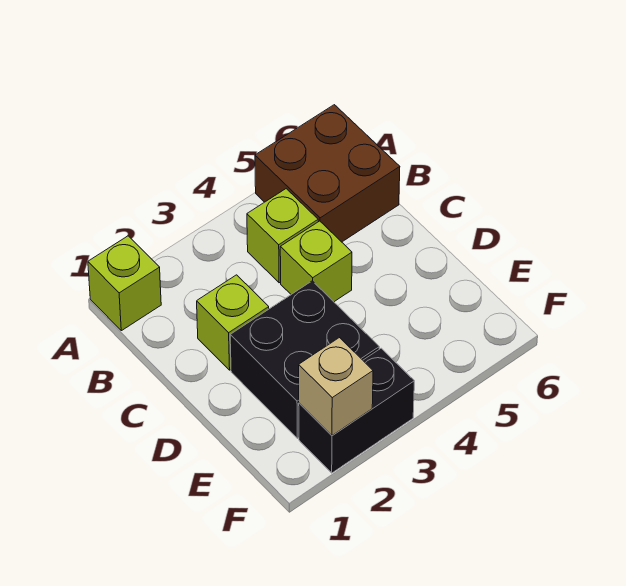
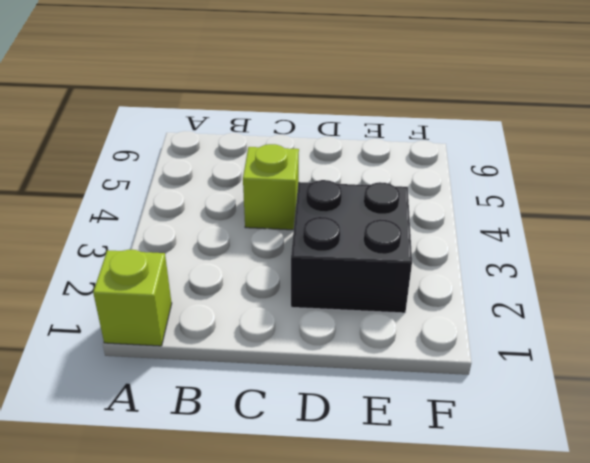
none -> brown brick A5:B6 level 1
none -> lime brick B4 level 1

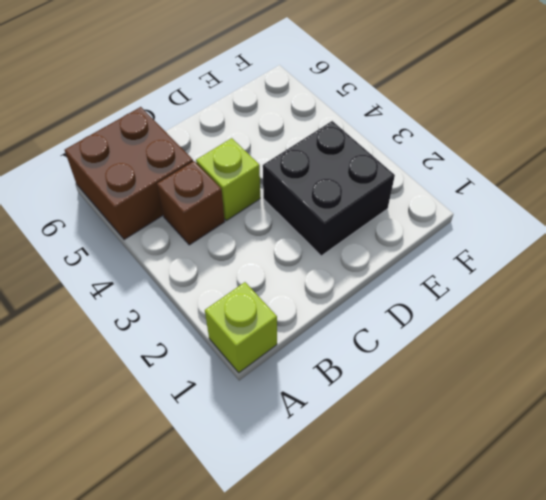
brown brick B4 level 1 -> lime brick B4 level 1
none -> lime brick C2 level 1
none -> black brick F2:F3 level 1

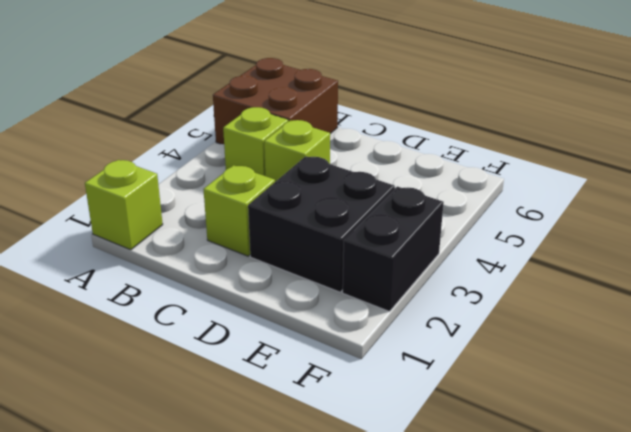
none -> tan brick F2 level 2

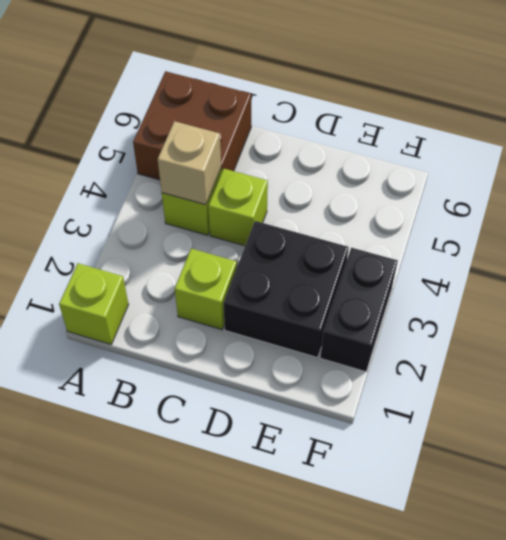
tan brick B4 level 2 -> tan brick F2 level 2

